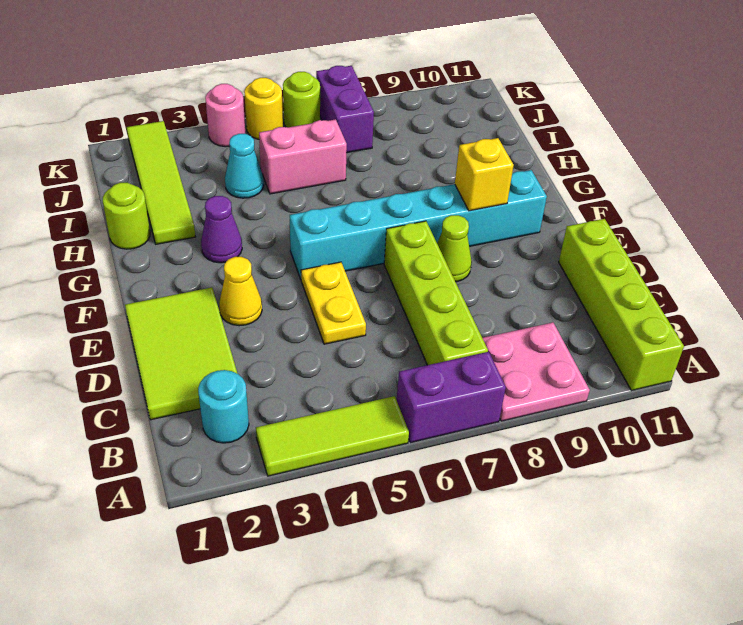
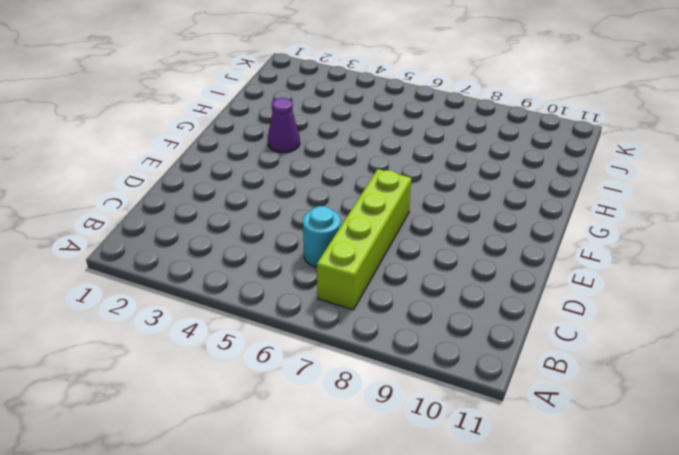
cyan round brick C6 level 1 -> cyan round brick B2 level 1
none -> lime tile A3:A5 level 1
none -> purple brick A6:A7 level 1
none -> pink plate A8:B9 level 1

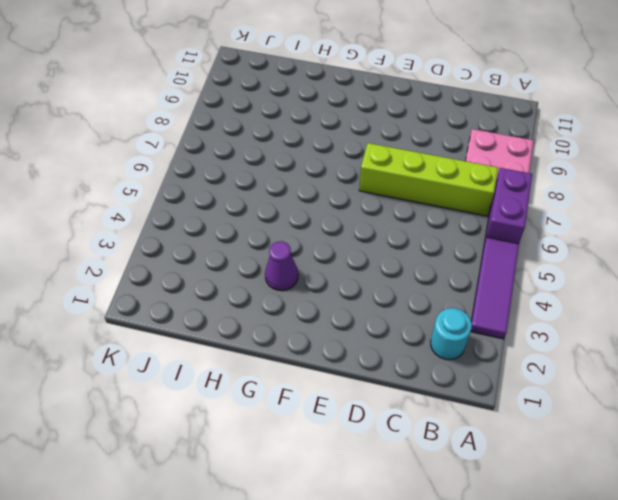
purple tile A3:A5 level 1 -> lime tile A3:A5 level 1
none -> lime brick A11:D11 level 1
none -> lime tile C1:E2 level 1
none -> yellow plate D5:E5 level 1

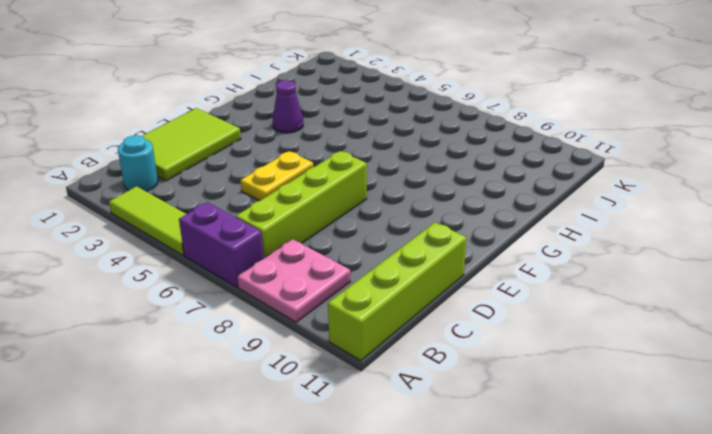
none -> yellow cone E3 level 1
none -> lime cone E8 level 1
none -> cyan brick F5:F10 level 1

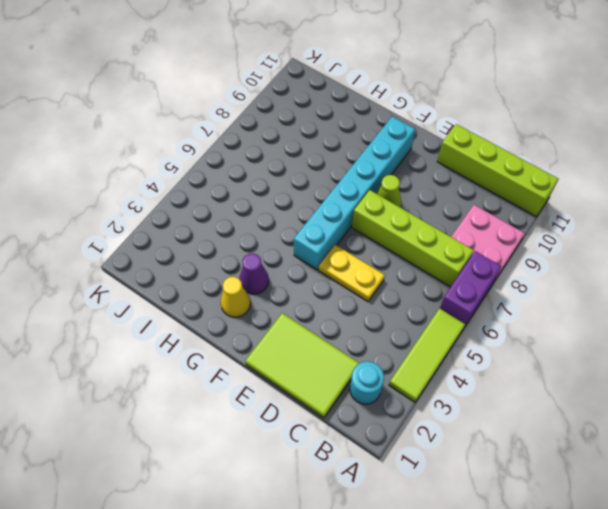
yellow cone G2 level 1 -> yellow cone E3 level 1
none -> lime round brick H1 level 1
none -> lime tile H2:K2 level 1
none -> cyan cone I4 level 1

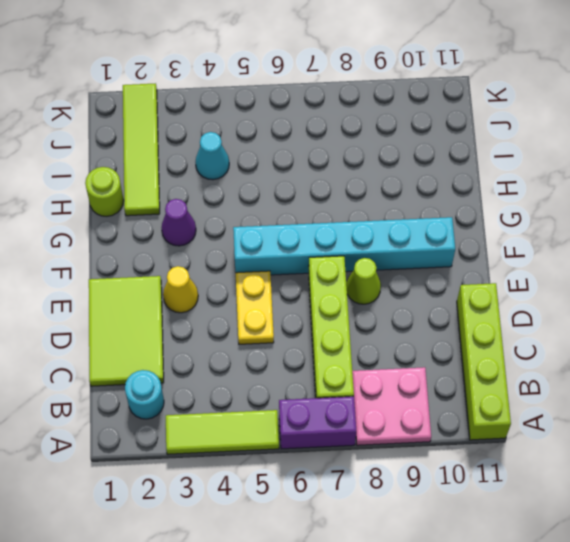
none -> pink brick I5:I6 level 1
none -> purple brick J7:K7 level 1
none -> pink round brick K4 level 1

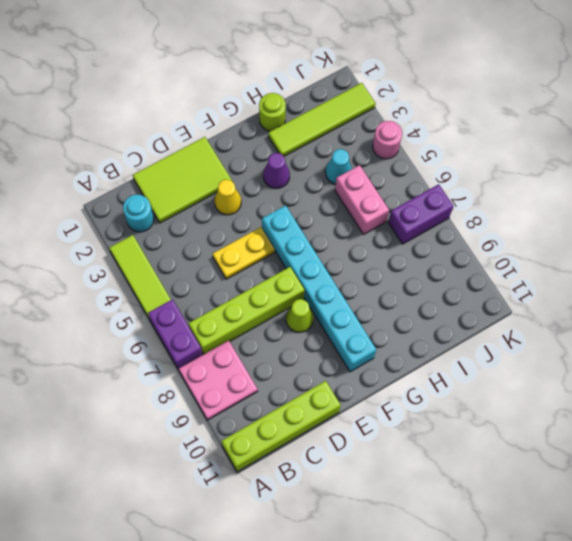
none -> yellow round brick K5 level 1
none -> lime round brick K6 level 1
none -> yellow brick F9 level 2

